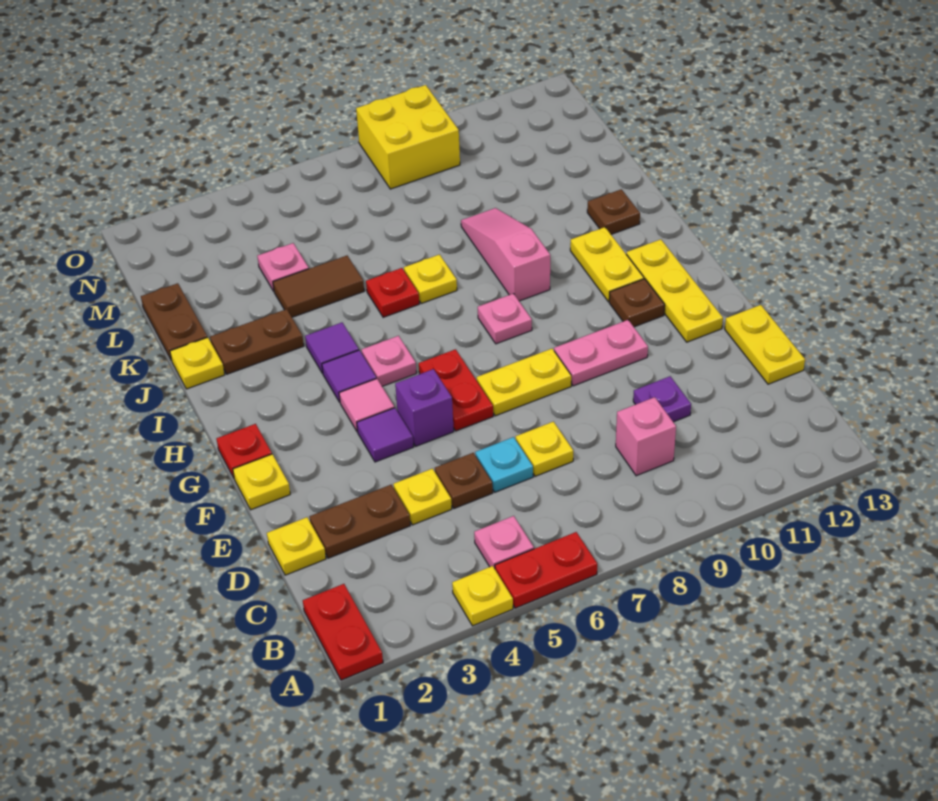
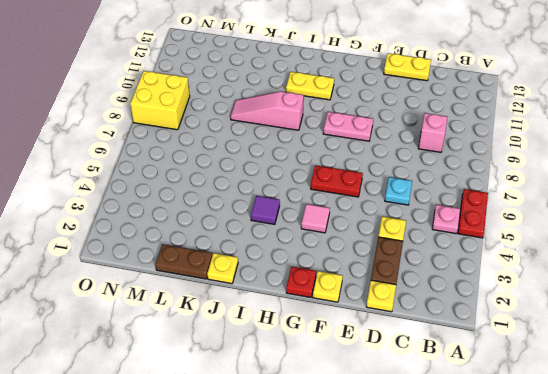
pink plate F9:G9 level 1 -> pink plate F9:F10 level 1
none -> red plate A1:B1 level 1
none -> yellow plate A4 level 1
none -> brown plate D5 level 1
none -> yellow plate D7 level 1

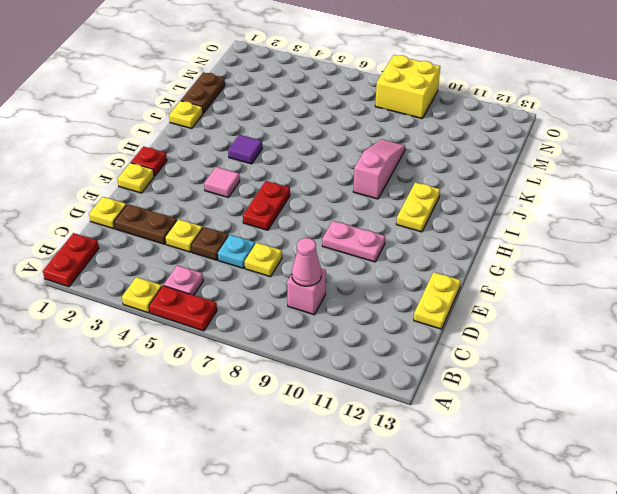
pink cone C9 level 2 -> none
none -> purple plate D10 level 1
none -> purple tile F4 level 1
none -> purple brick F5 level 1
none -> yellow plate F7:F8 level 1

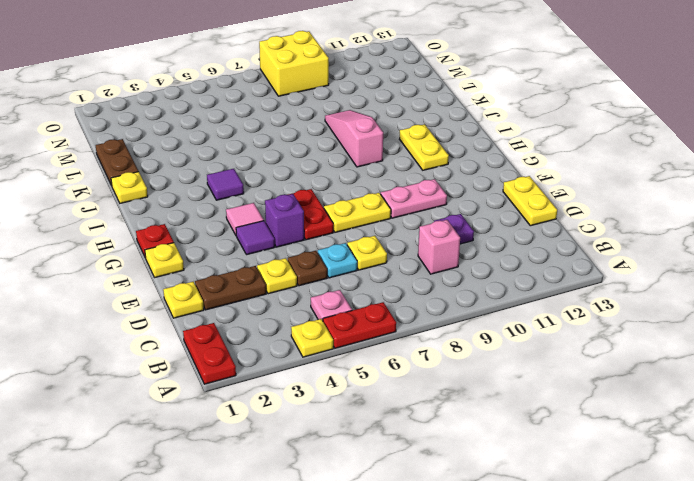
none -> yellow plate F12:H12 level 1
none -> brown plate G11 level 1
none -> purple tile H4 level 1
none -> pink plate H5 level 1

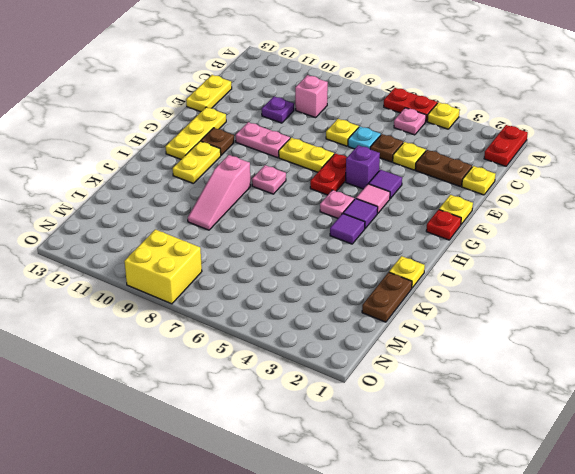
none -> brown plate J2:J3 level 1
none -> red plate J6 level 1
none -> yellow plate J7 level 1
none -> brown plate J12 level 1

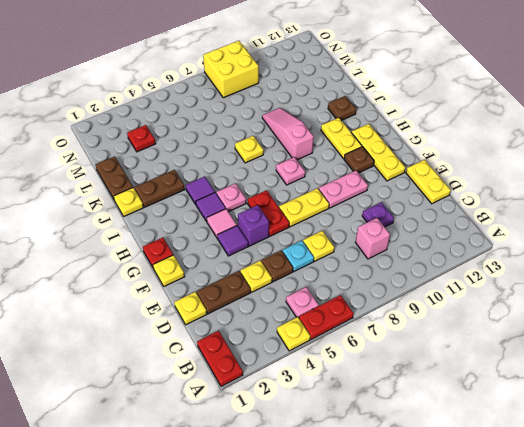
red plate M3 level 1 -> red plate J6 level 1
none -> brown tile K4:K5 level 1
none -> pink plate L4 level 1

